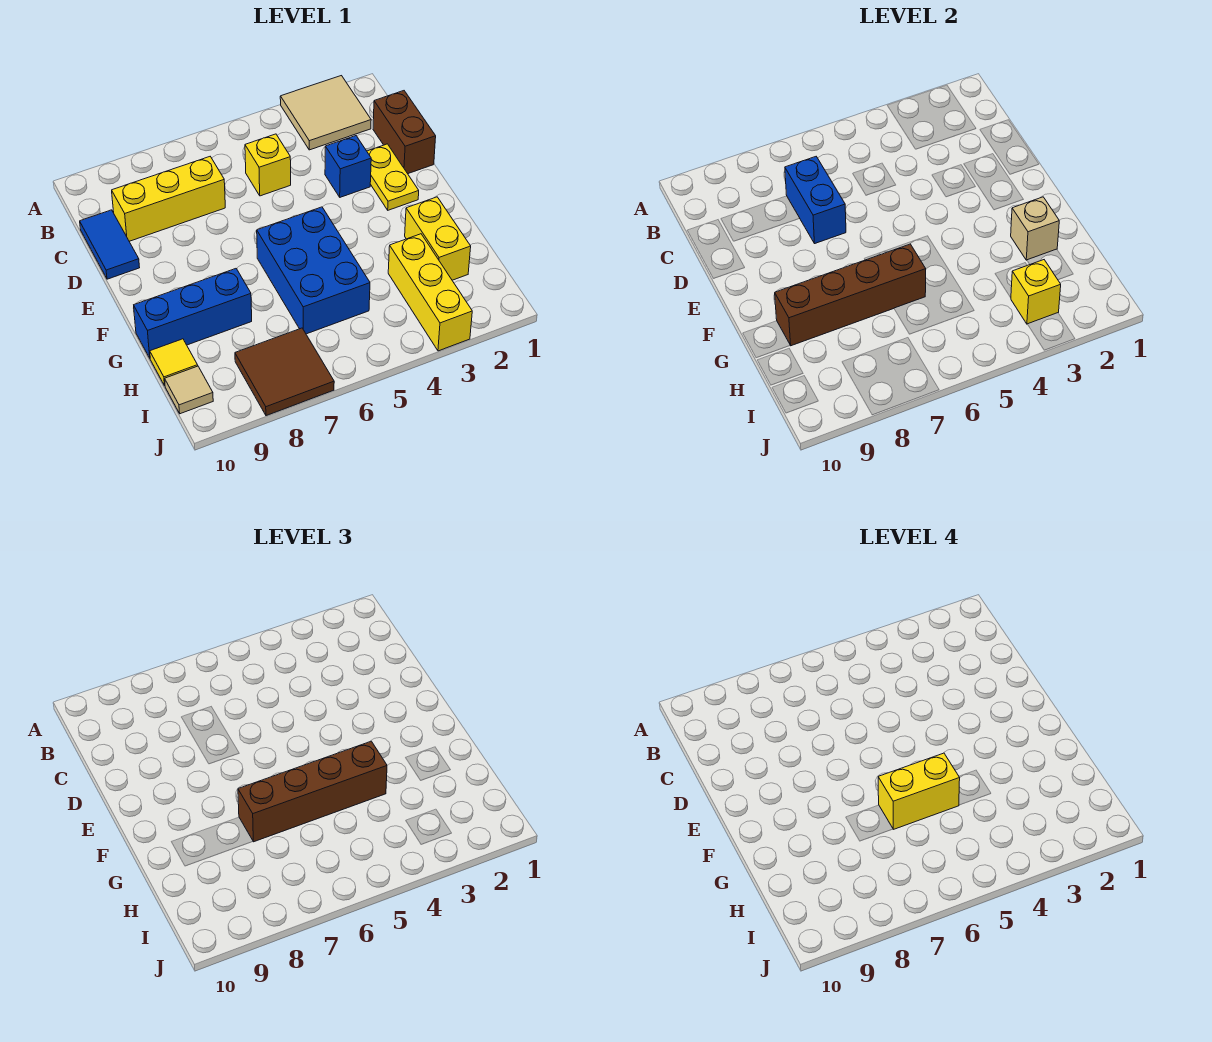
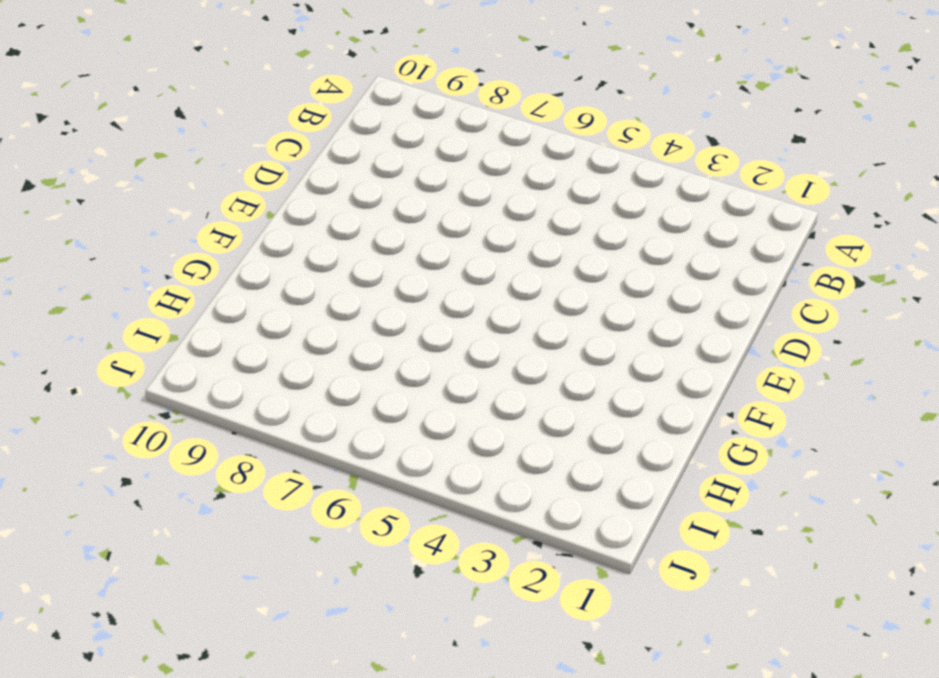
none -> tan tile A2:B3 level 1
none -> brown brick C1:D1 level 1
none -> yellow brick C5 level 1

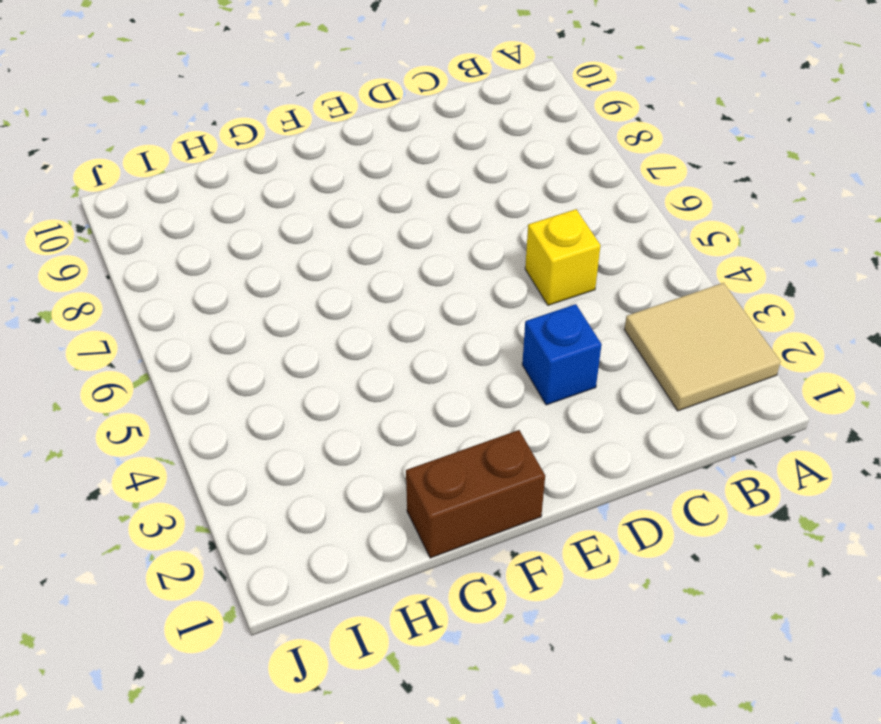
brown brick F1:G1 level 1 -> brown brick C1:D1 level 1
none -> yellow brick C7:C9 level 1
none -> blue tile C10:D10 level 1
none -> yellow plate D2:E2 level 1

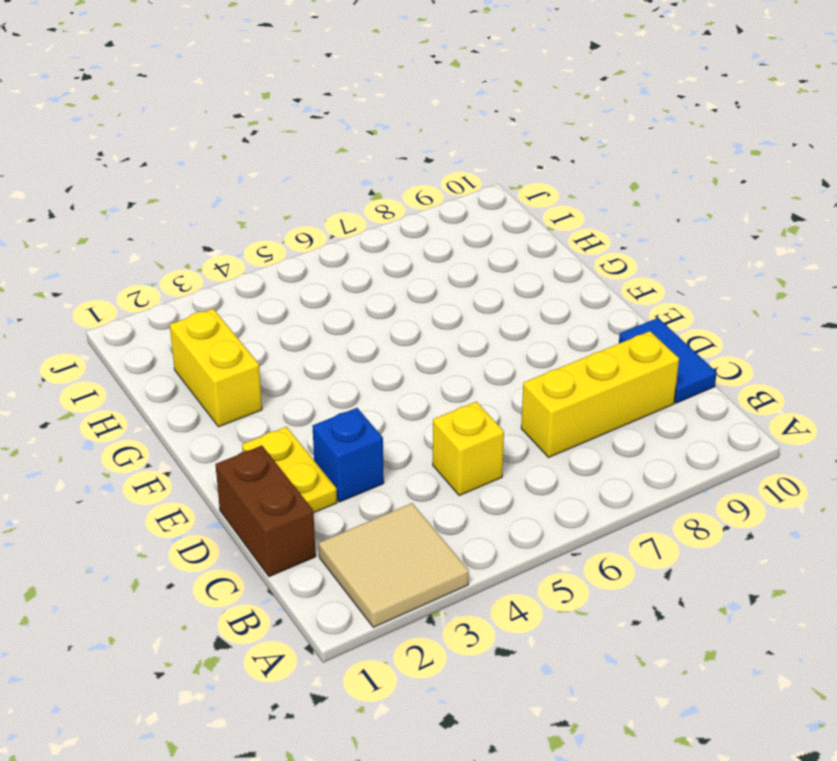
none -> blue brick F5:H6 level 1
none -> blue brick G8:G10 level 1
none -> yellow brick H3:J3 level 1

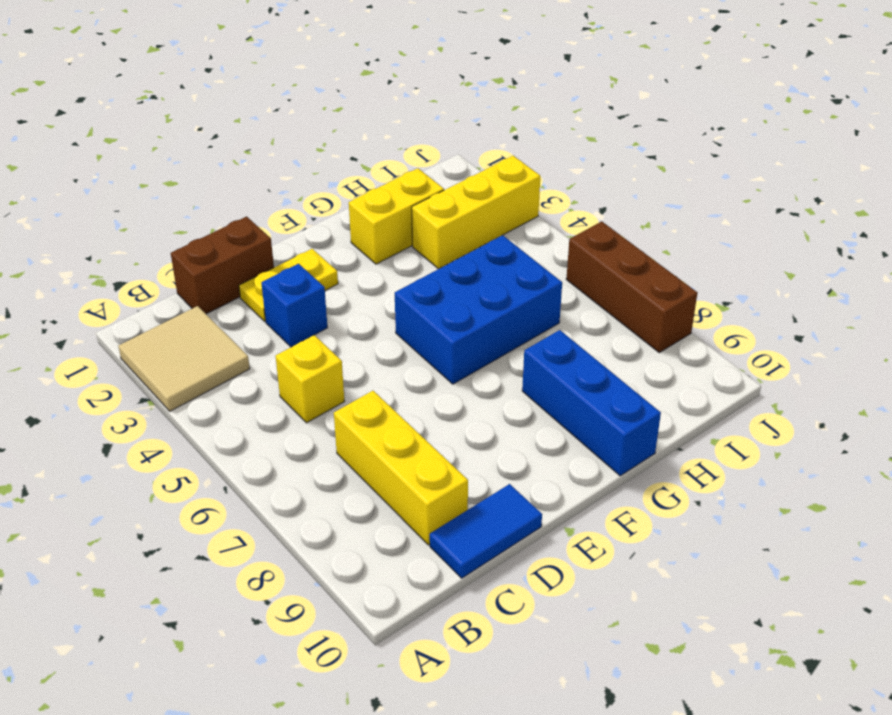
brown brick J6:J8 level 1 -> brown tile I7:J8 level 1
none -> yellow tile H10 level 1
none -> tan tile I10 level 1
none -> blue brick C7:D7 level 2

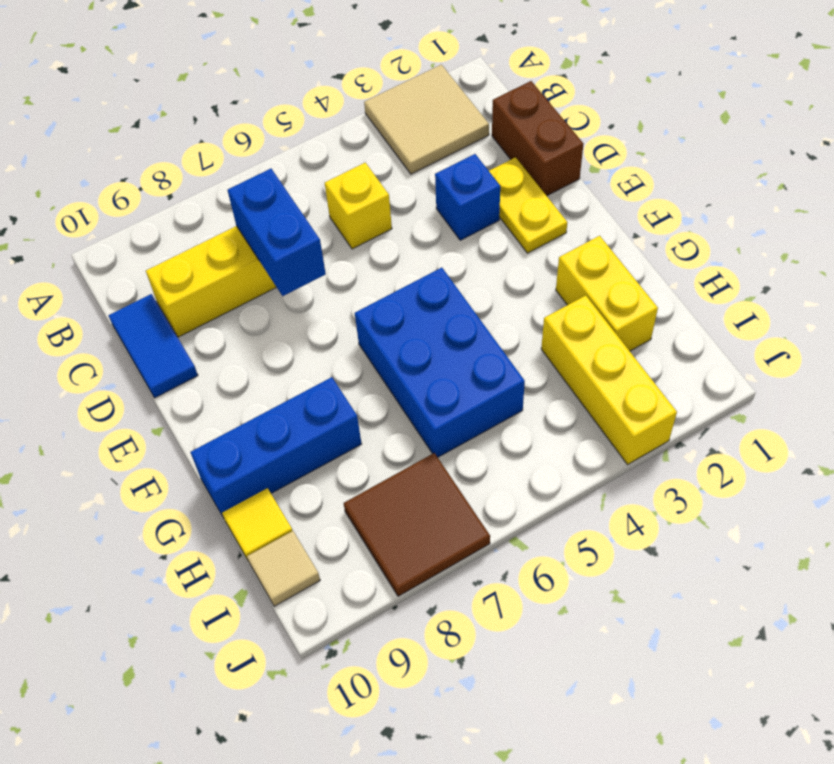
none -> tan brick G2 level 2
none -> brown brick G6:G9 level 2
none -> yellow brick I3 level 2

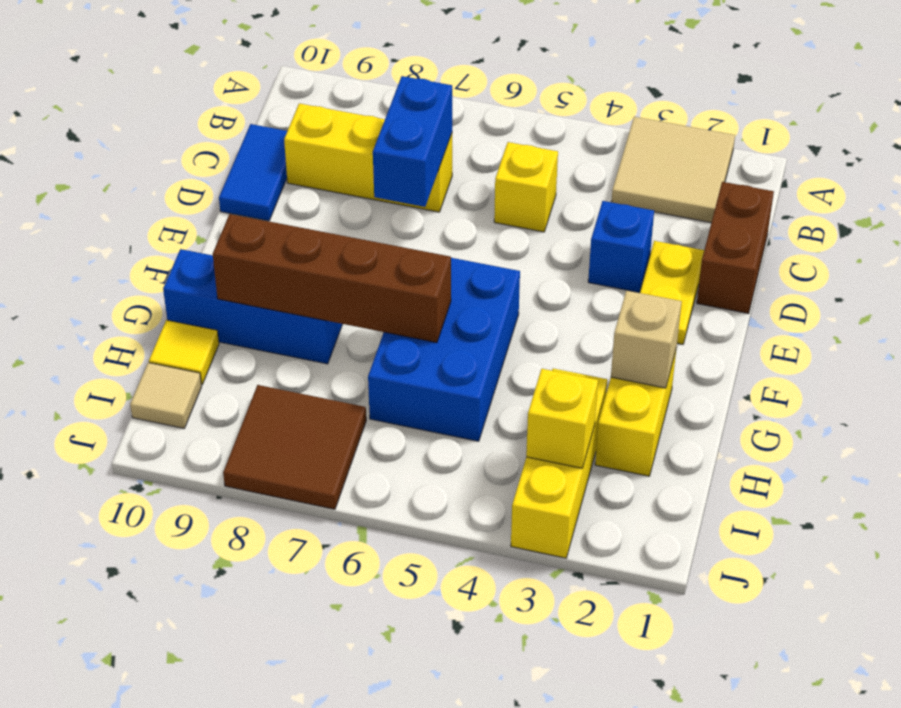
none -> brown brick G4:G7 level 3
none -> yellow brick G5:G6 level 4

